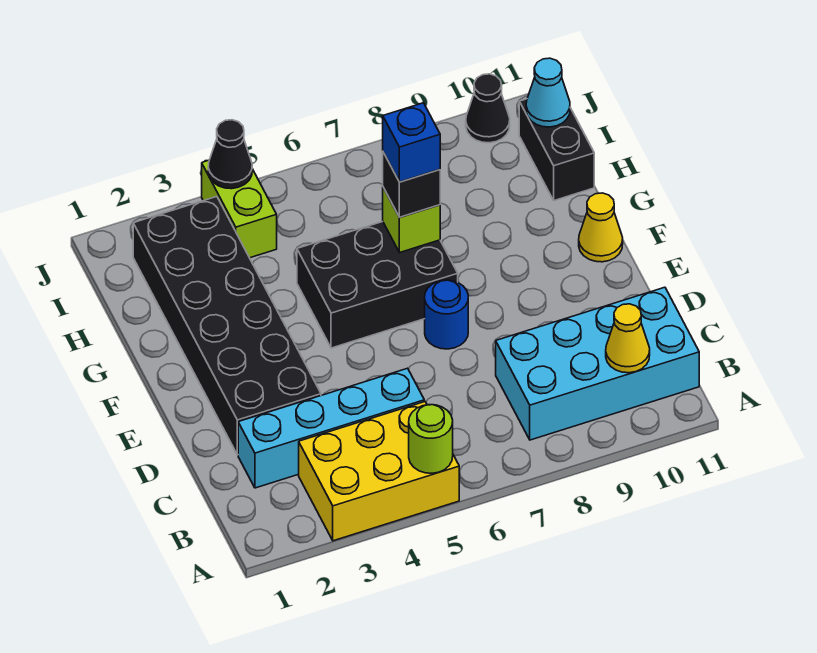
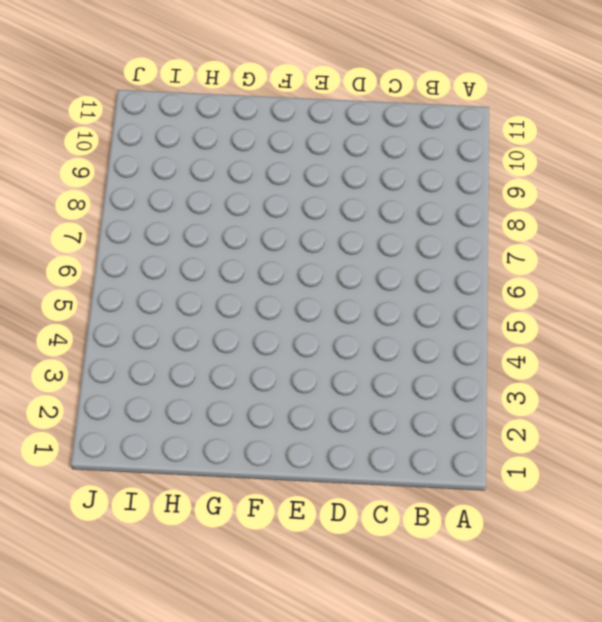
none -> yellow brick A3:B5 level 1
none -> cyan brick B8:C11 level 1
none -> cyan brick C2:C5 level 1

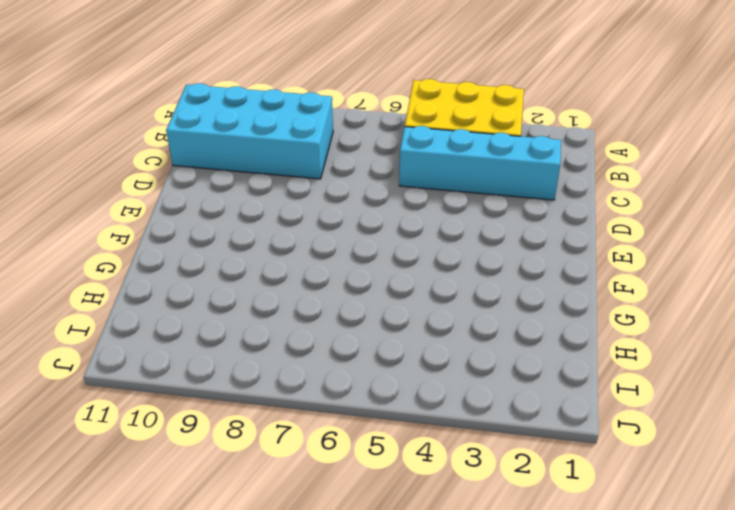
none -> black brick D2:I3 level 1
none -> blue round brick E7 level 1
none -> black brick F5:G7 level 1

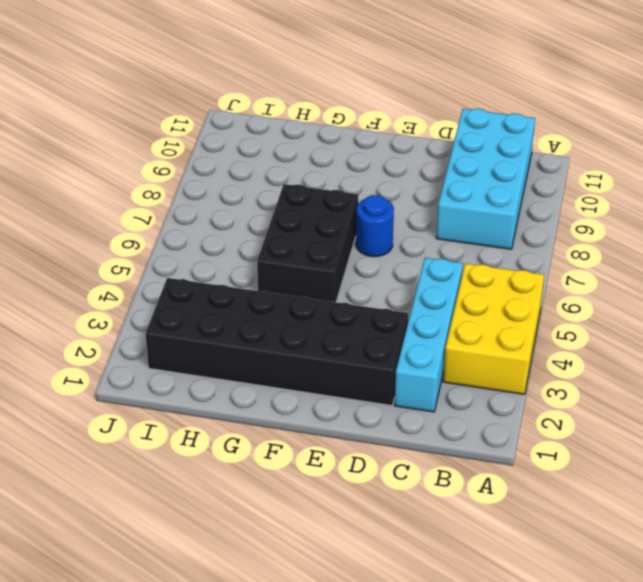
none -> yellow cone F11 level 1
none -> black brick H11:I11 level 1
none -> lime brick I4:J4 level 1

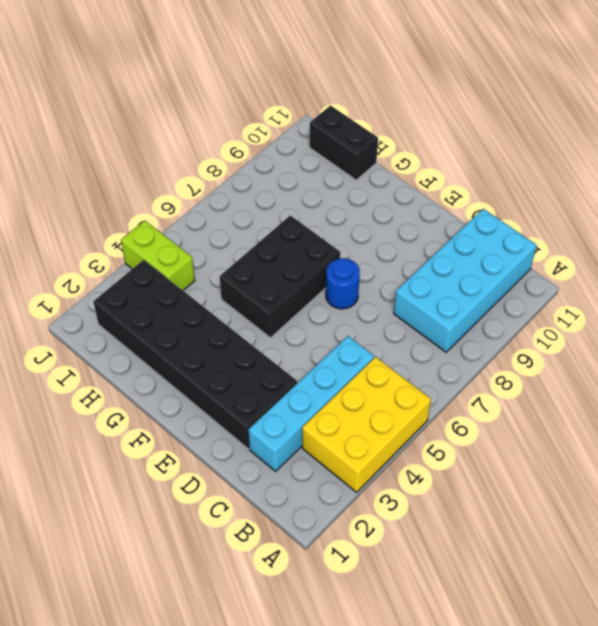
none -> yellow cone F11 level 1
none -> black cone J10 level 1
none -> lime round brick A5 level 2

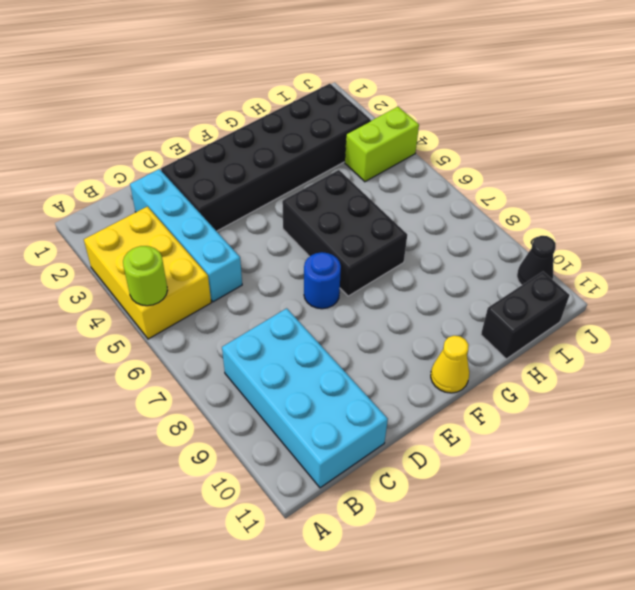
none -> yellow cone B10 level 2
none -> lime brick G7 level 2
none -> cyan cone I11 level 2

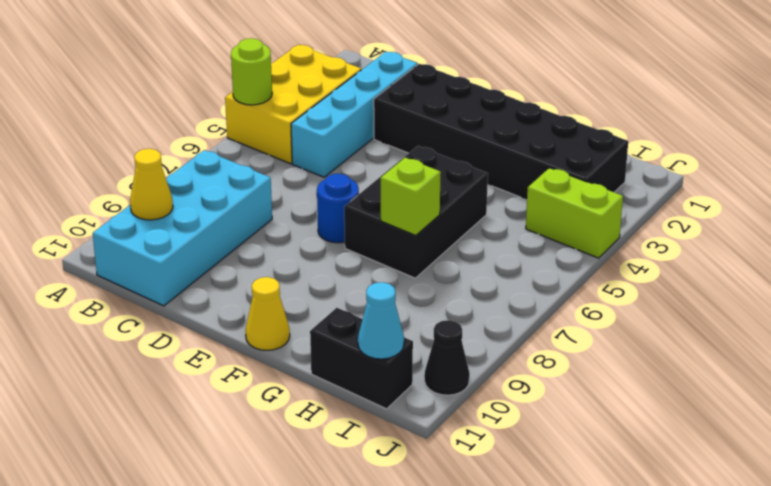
none -> black cone J4 level 2
none -> black brick G7 level 3
none -> blue brick G7 level 4

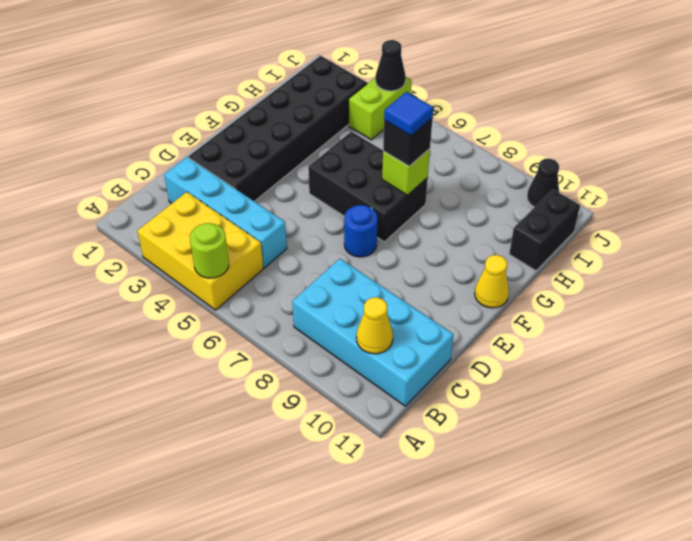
blue tile G7 level 4 -> blue brick G7 level 4
none -> cyan cone I11 level 2

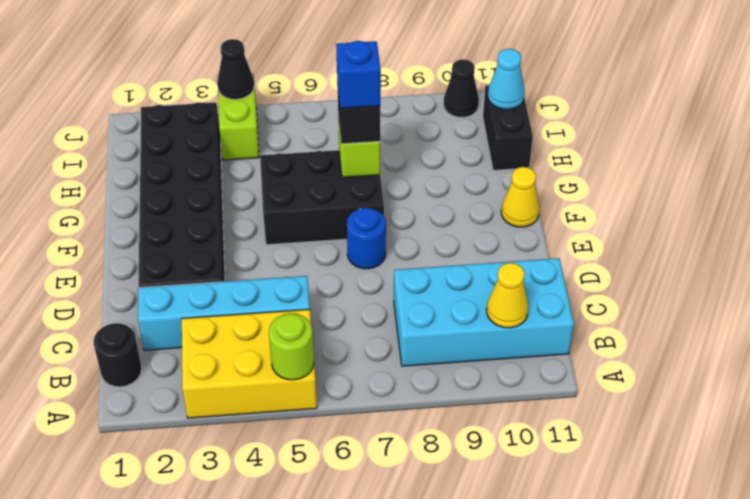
black round brick B1 level 1 -> none

